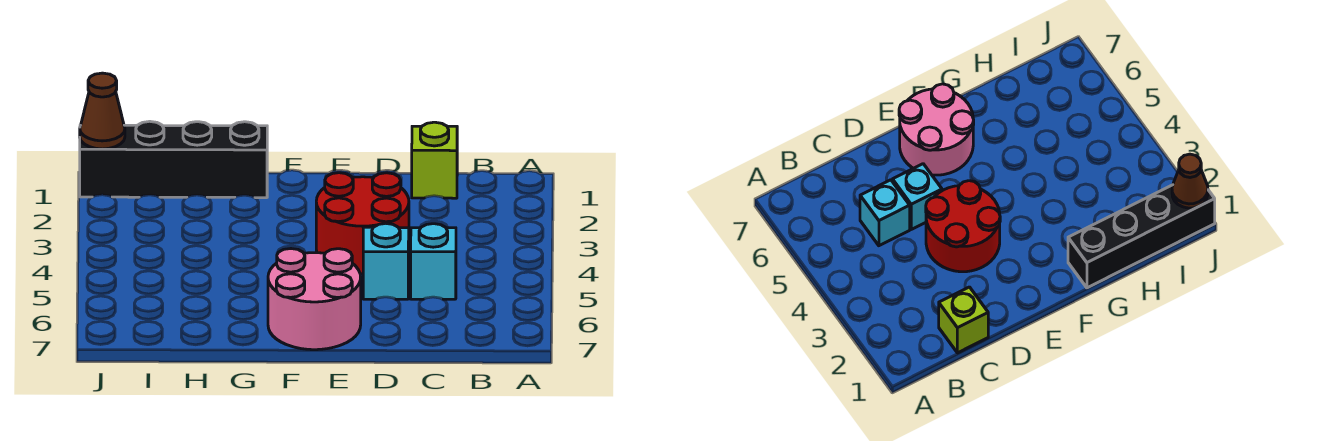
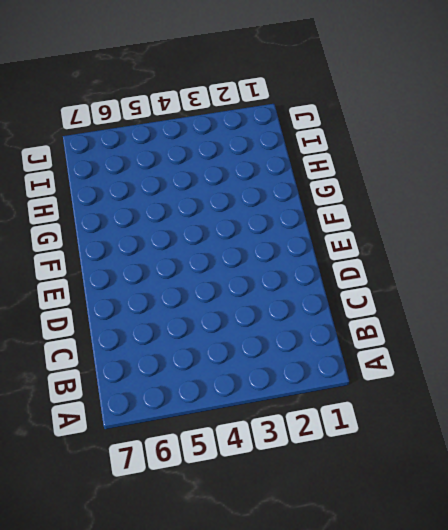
none -> lime brick C1 level 1
none -> cyan brick C5 level 1

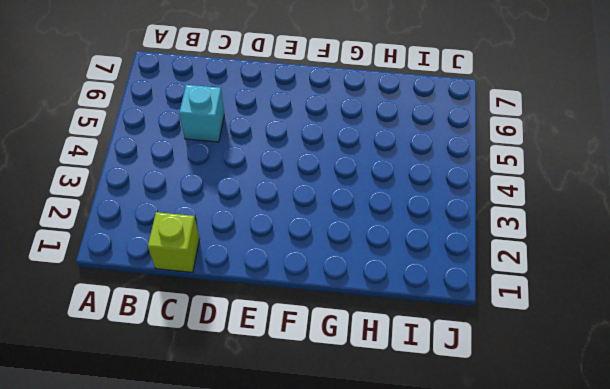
none -> red round brick D3:E4 level 1
none -> cyan brick D5 level 1

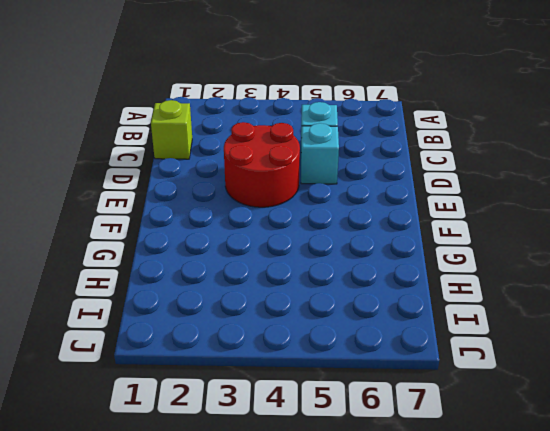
none -> pink round brick E6:F7 level 1
none -> black brick G1:J1 level 1

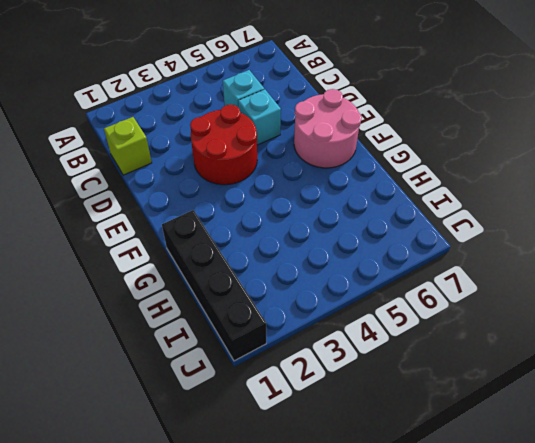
none -> brown cone J1 level 2

